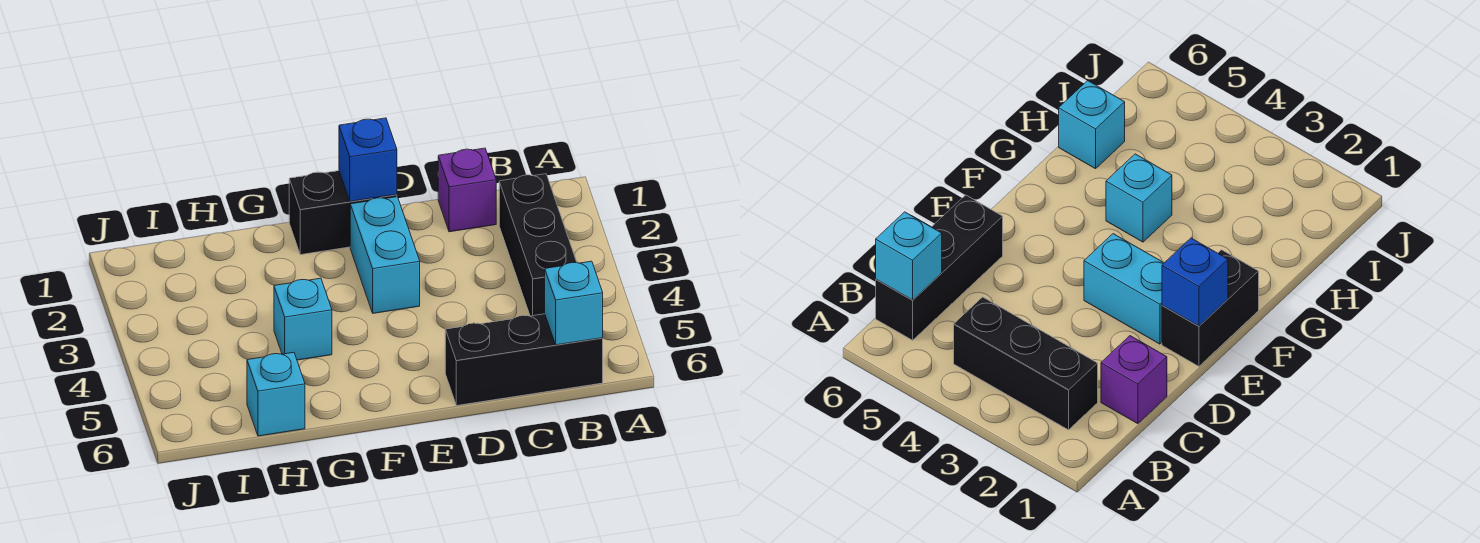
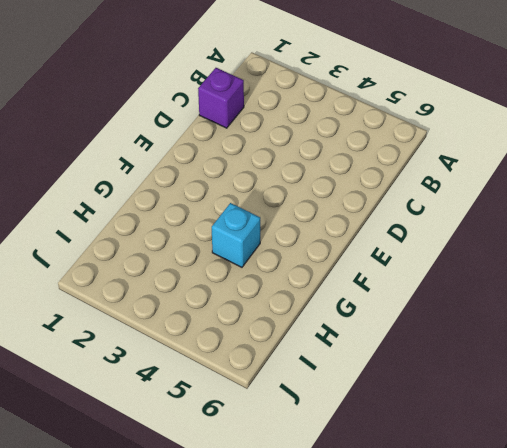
none -> black brick B2:B4 level 1
none -> black brick B6:D6 level 1

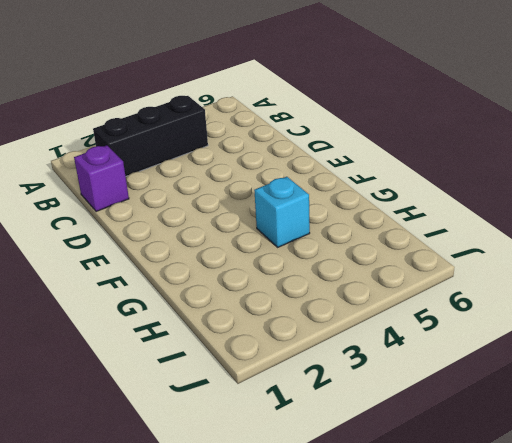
none -> black brick B6:D6 level 1
none -> black brick E1:F1 level 1

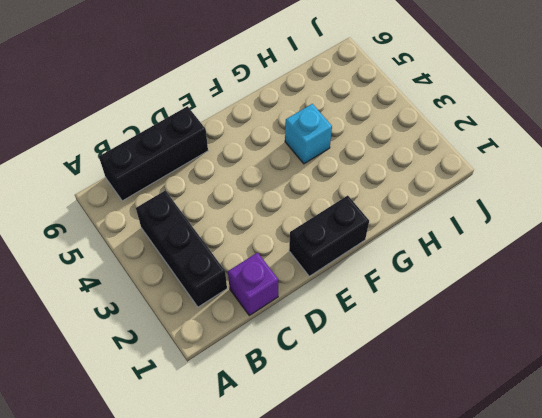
none -> cyan brick E2:E3 level 1
none -> cyan brick H6 level 1

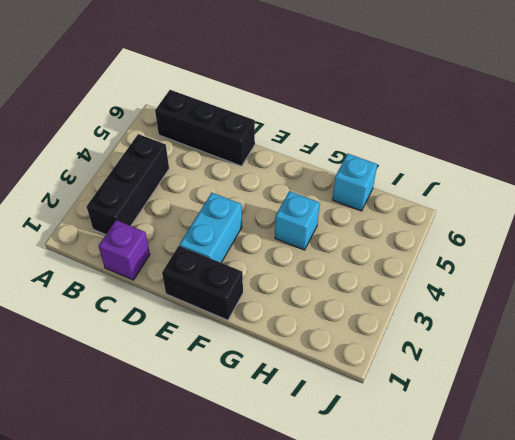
none -> cyan brick B6 level 2
none -> blue brick E1 level 2

